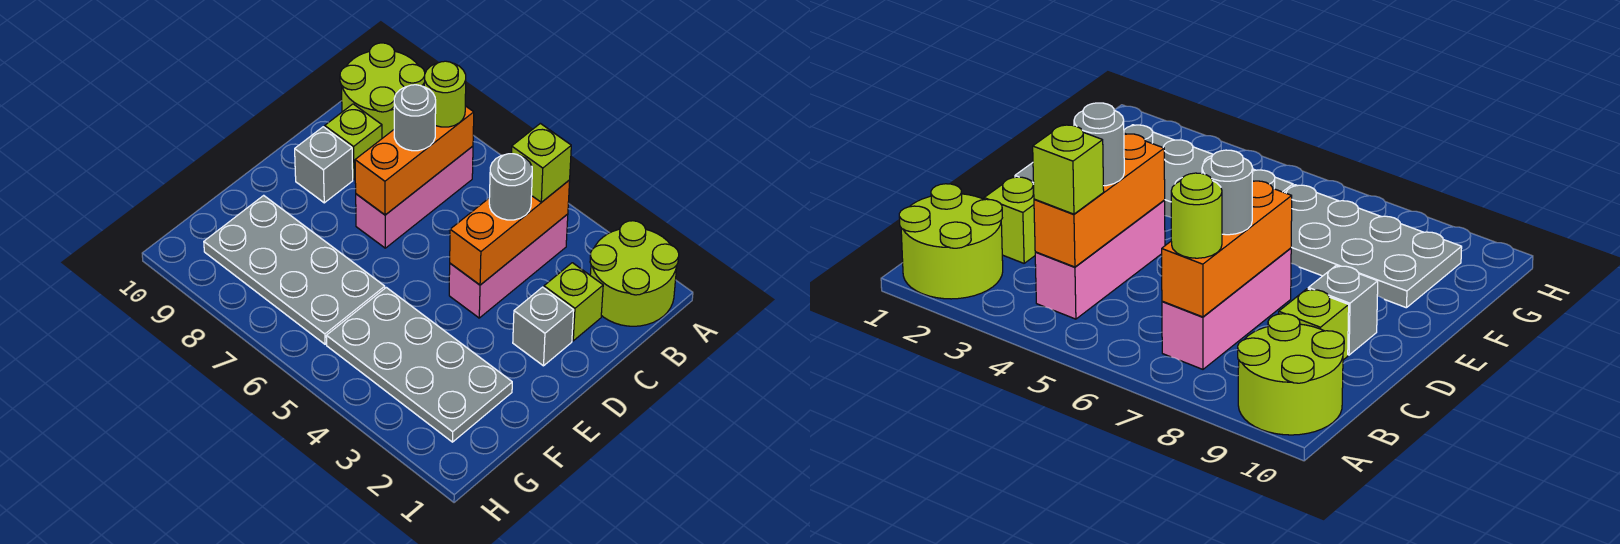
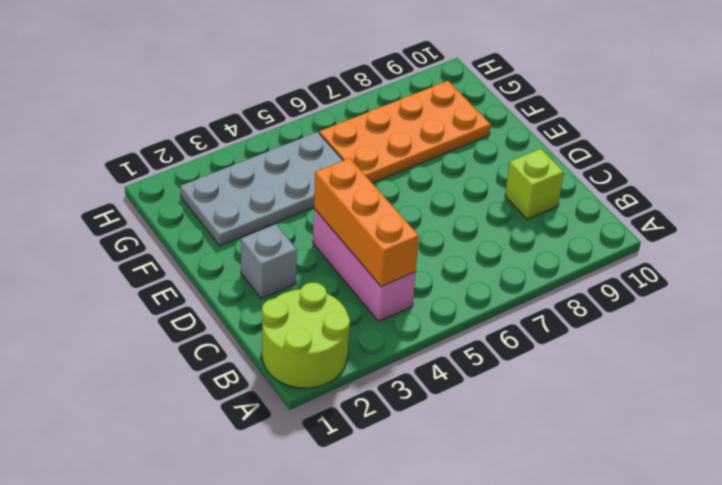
orange plate F6:G9 level 1 -> grey plate F6:G9 level 1
none -> lime round brick A9:B10 level 1
none -> pink brick B7:D7 level 1
none -> lime brick C2 level 1

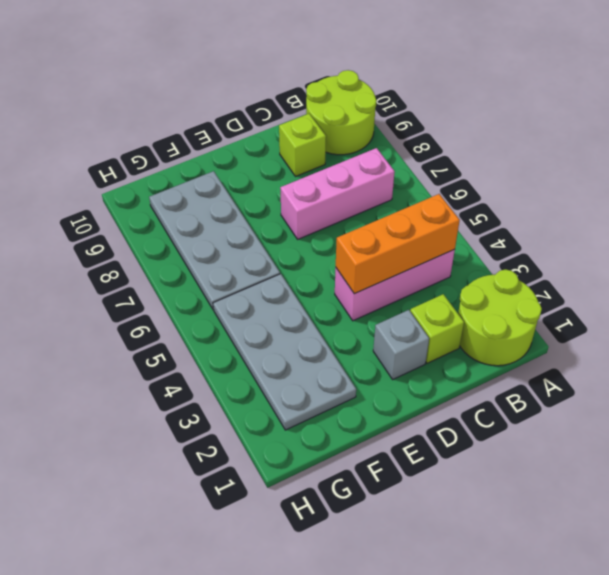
none -> grey brick D9 level 1
none -> orange brick B7:D7 level 2
none -> lime brick B4 level 3

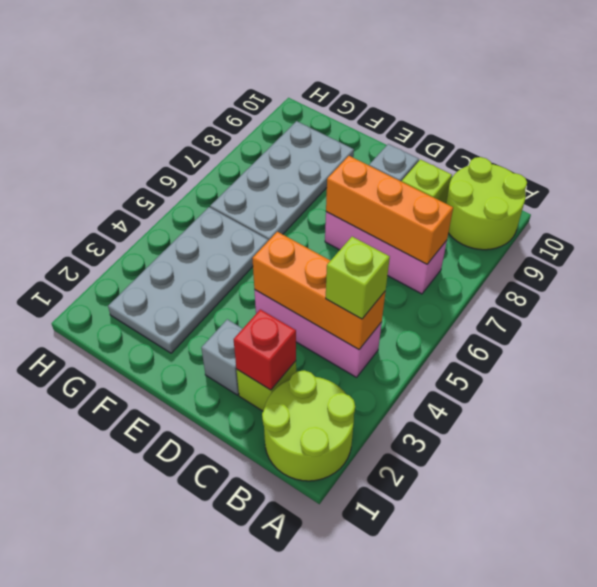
red brick C2 level 2 -> none
none -> lime round brick B7 level 3
none -> grey round brick C4 level 3
none -> grey round brick C7 level 3

